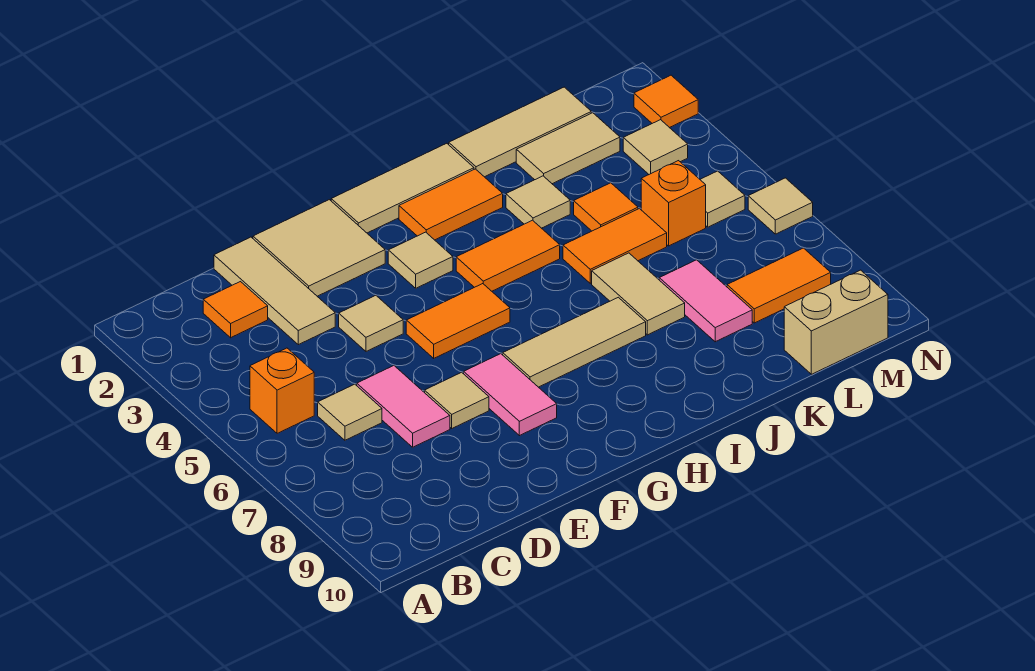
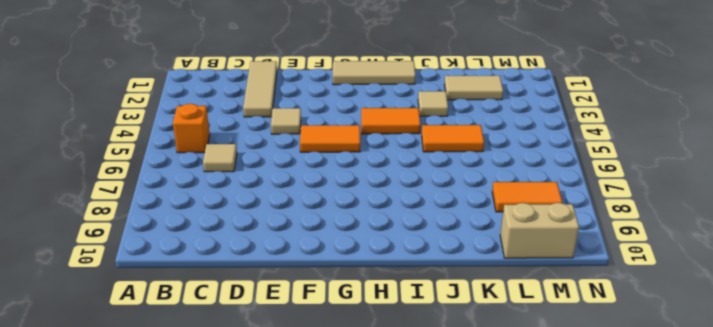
none -> orange tile C2 level 1
none -> pink tile D6:D7 level 1
none -> tan tile E1:F2 level 1

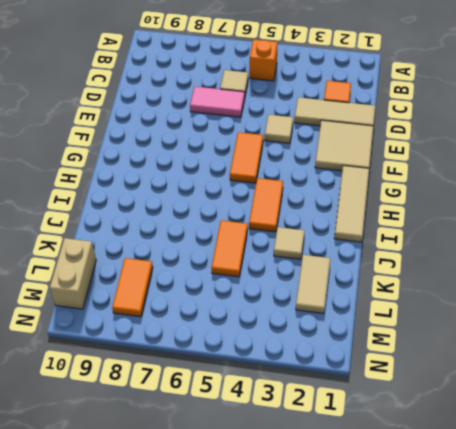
none -> tan tile E7 level 1
none -> pink tile F7:F8 level 1
none -> tan tile G3 level 1

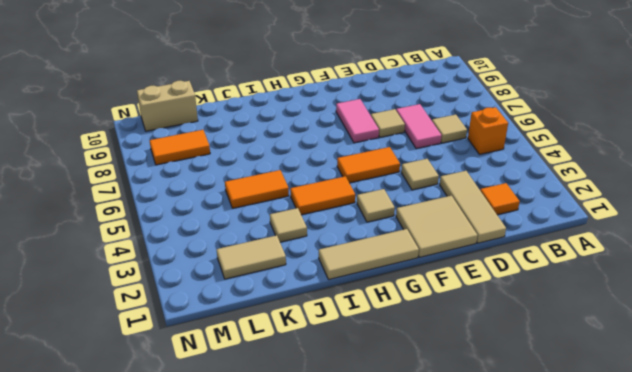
none -> tan tile G7:I7 level 1
none -> orange tile H2:I2 level 1
none -> tan tile J1:L1 level 1

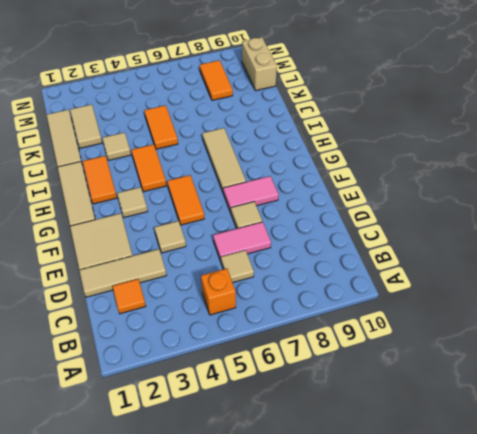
none -> tan tile J6:J7 level 1
none -> orange tile K4 level 1
none -> pink tile K7:K8 level 1

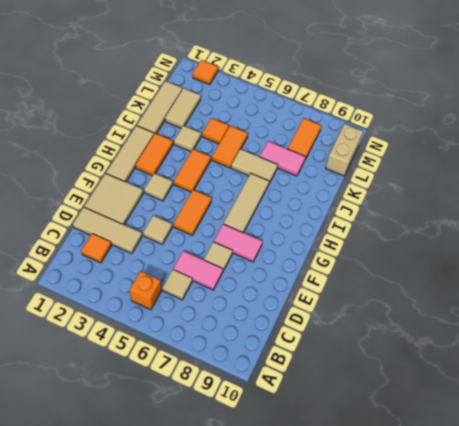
none -> orange brick L5 level 1
none -> tan tile M3 level 1
none -> tan tile M5 level 1

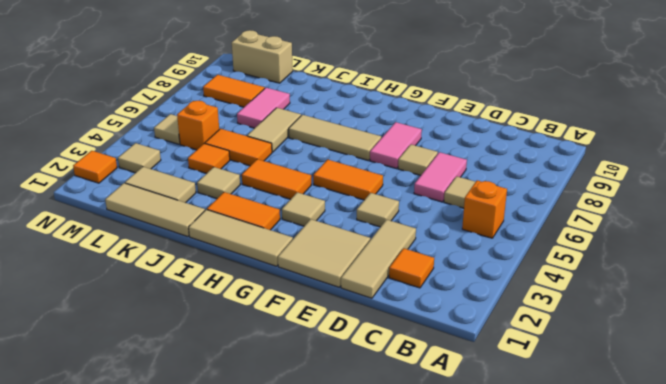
none -> tan tile N6 level 1

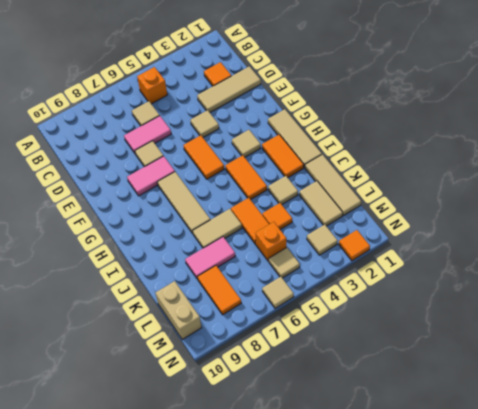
none -> tan tile E1:F2 level 1

